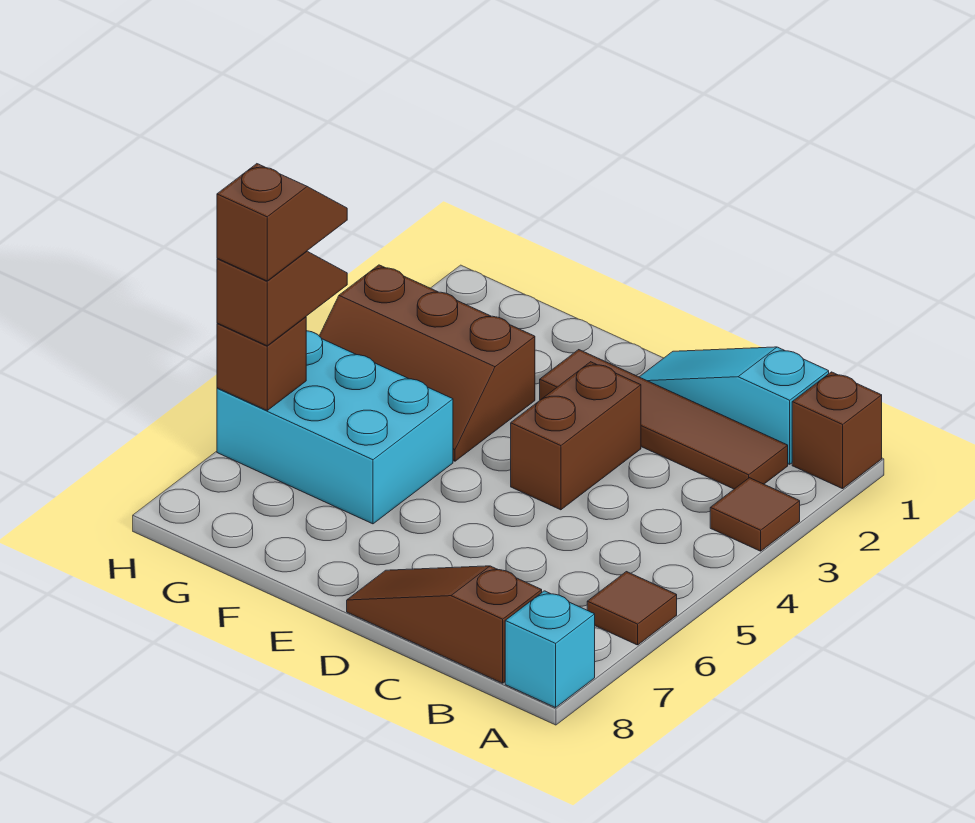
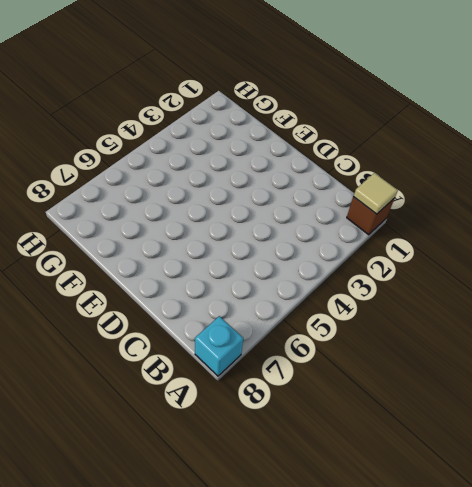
tan tile A1 level 2 -> none
none -> brown tile A3 level 1
none -> brown tile A6 level 1
none -> cyan slope B1:D1 level 1 top B

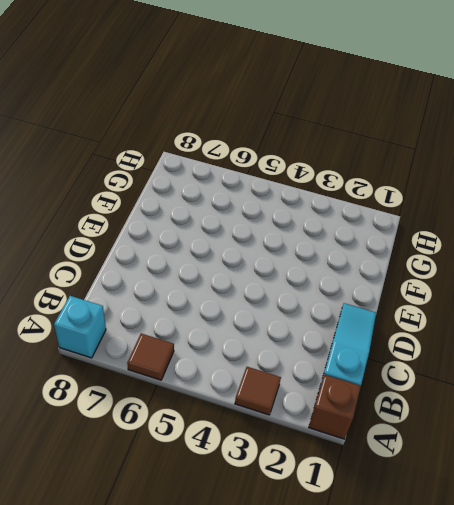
none -> brown tile B2:E2 level 1
none -> brown slope B8:D8 level 1 top B
none -> brown brick D3:D4 level 1

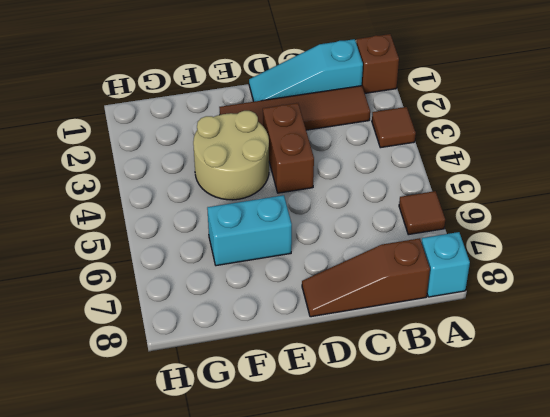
tan round brick E3:F4 level 1 -> brown slope F3:H4 level 1 top 3
cyan brick E6:F6 level 1 -> cyan brick F5:H6 level 1
none -> brown brick H6 level 2
none -> brown slope H5:H6 level 3 top 6
none -> brown slope H5:H6 level 4 top 6

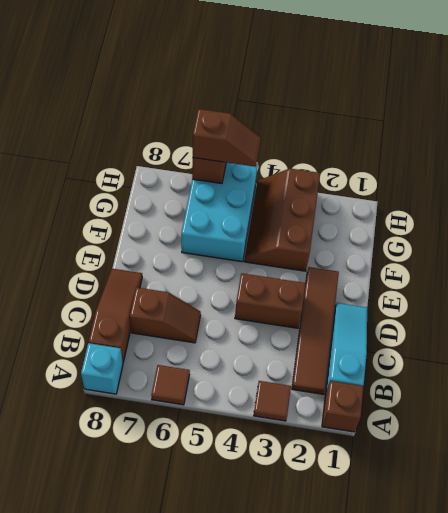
brown slope C6:C7 level 1 top 7 -> brown slope H5:H6 level 4 top 6

